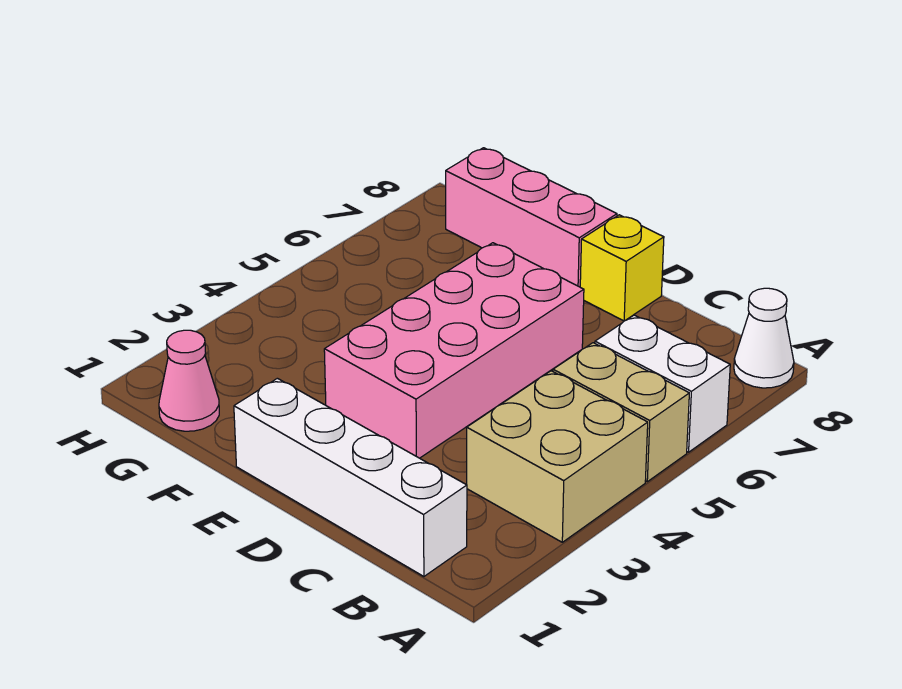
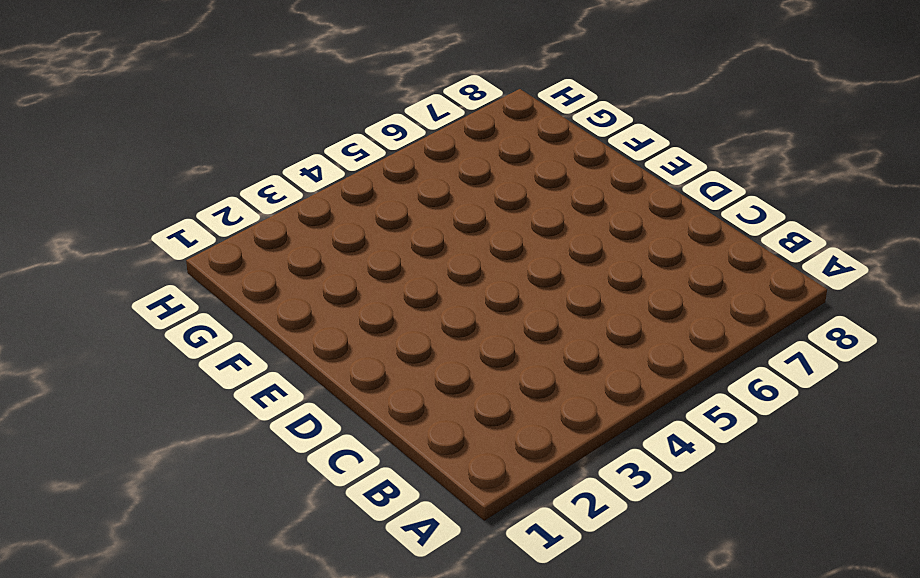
none -> tan brick A3:B4 level 1
none -> tan brick A5:B5 level 1

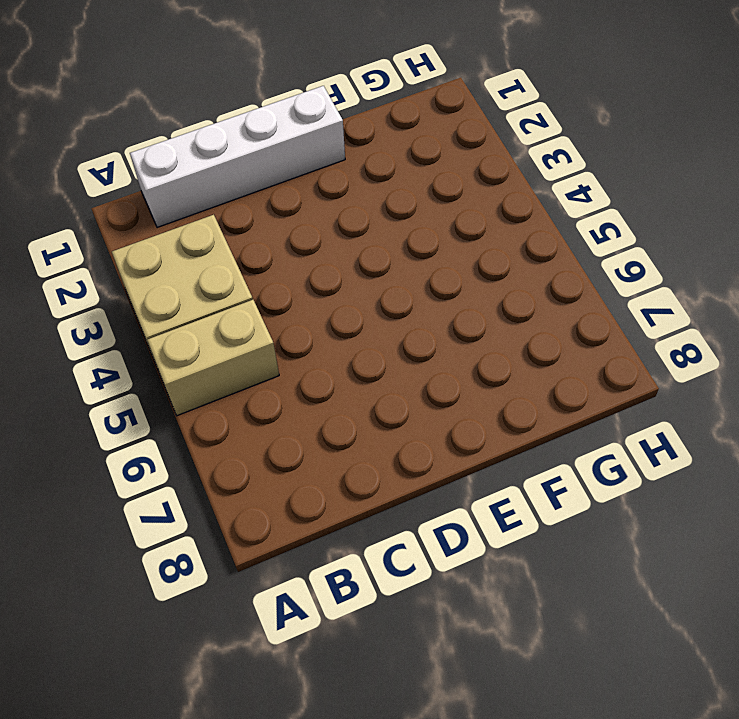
none -> white brick A6:B6 level 1
none -> white cone A8 level 1

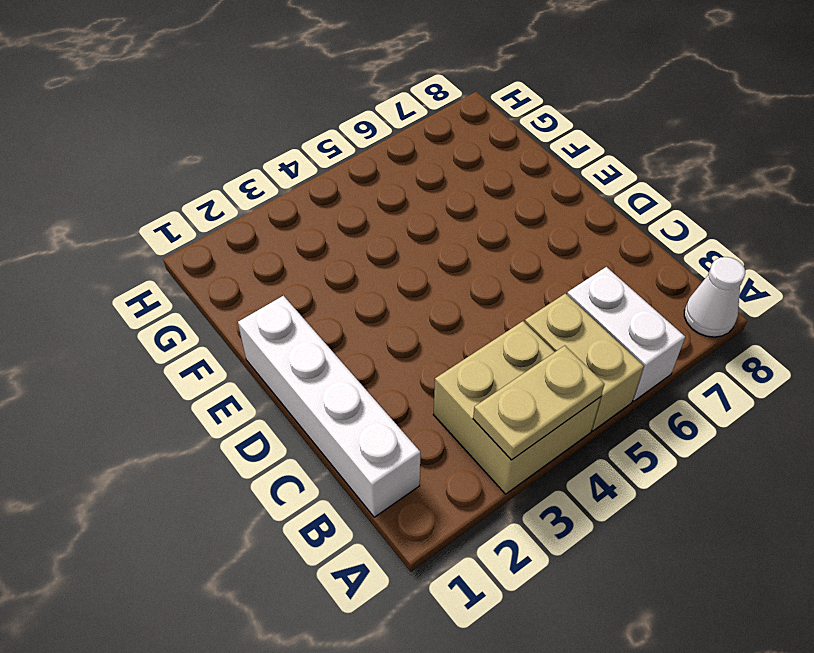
tan plate A3:A4 level 2 -> none
none -> pink brick D3:E6 level 1
none -> yellow brick D8 level 1

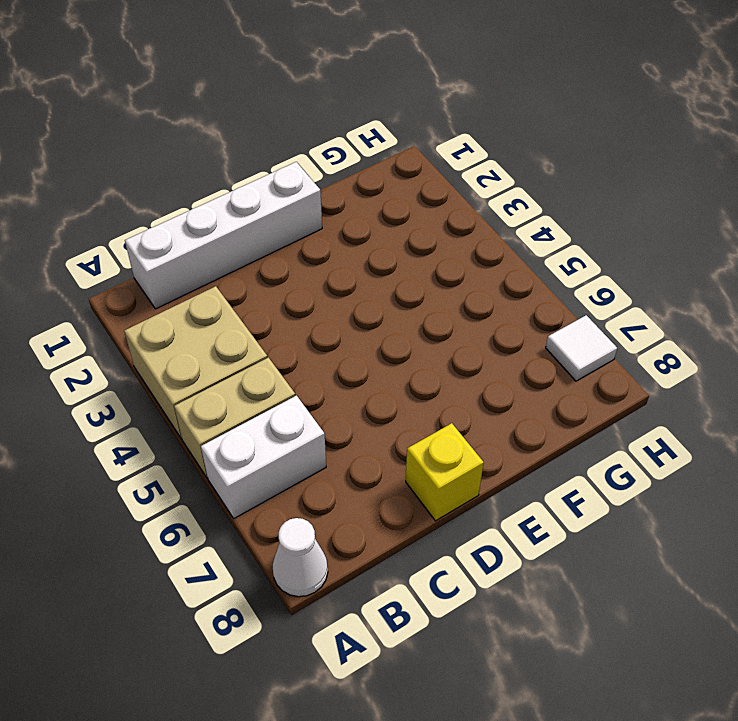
white tile H7 level 1 -> none
none -> pink brick D3:E6 level 1
none -> pink brick E8:G8 level 1

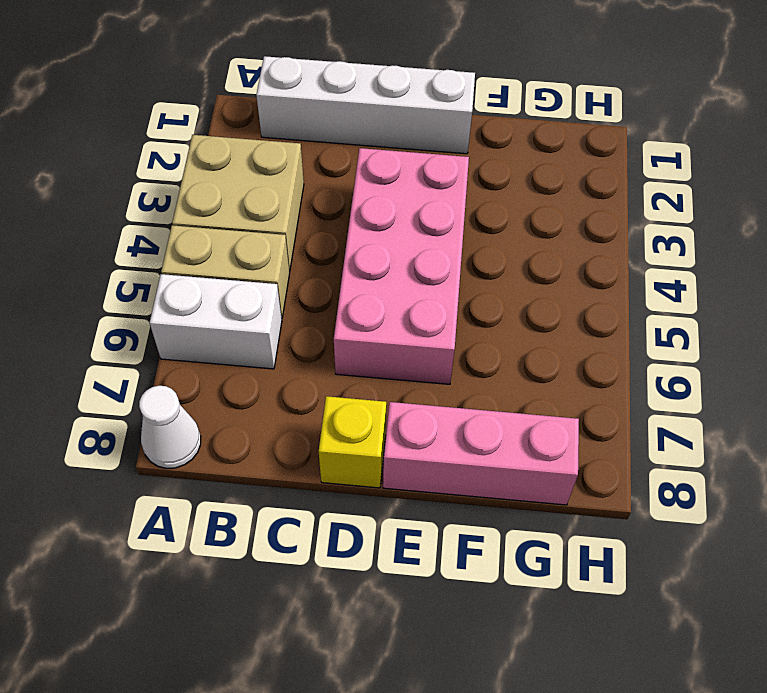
none -> pink cone G1 level 1

